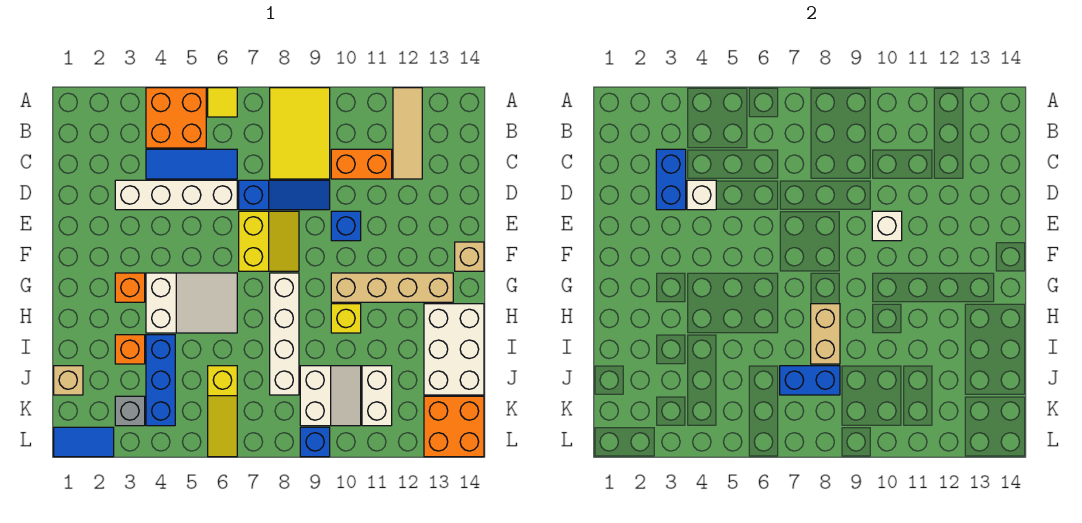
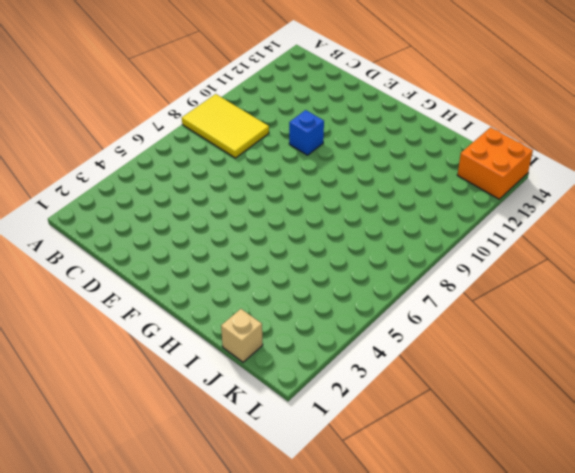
none -> orange brick A4:B5 level 1
none -> yellow tile A6 level 1
none -> tan tile A12:C12 level 1
none -> blue tile C4:C6 level 1

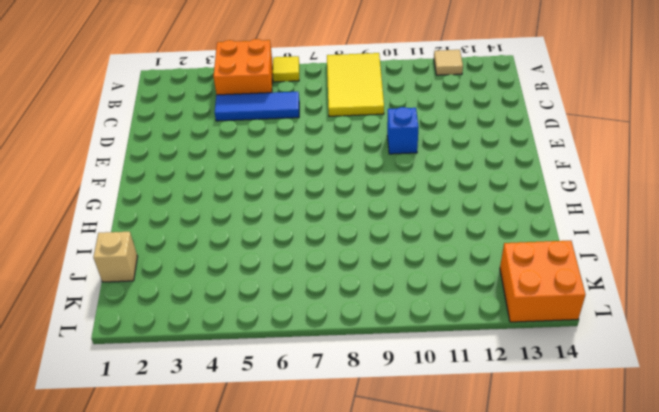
tan tile A12 level 1 -> tan tile A12:C12 level 1
none -> orange brick C10:C11 level 1
none -> white brick D3:D6 level 1
none -> blue slope D7:D9 level 1 top 7
none -> yellow slope E7:F8 level 1 top 7

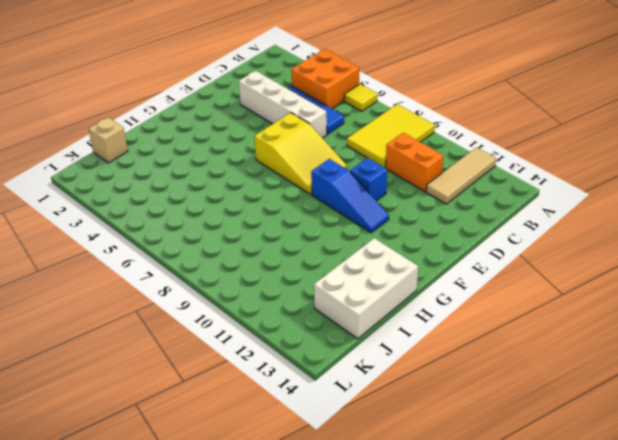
yellow slope E6:F8 level 1 top 6 -> yellow slope E7:F8 level 1 top 7
blue slope F9:F11 level 1 top 9 -> blue slope D7:D9 level 1 top 7
none -> tan brick F14 level 1
none -> orange brick G3 level 1
none -> white slope G4:H6 level 1 top 4
none -> white brick G8:J8 level 1

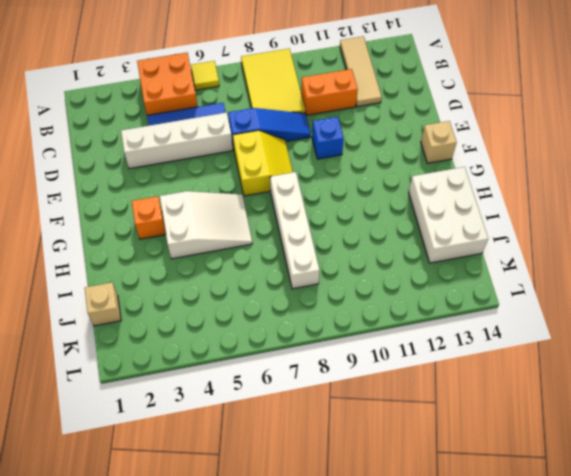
none -> tan brick G10:G13 level 1
none -> yellow brick H10 level 1
none -> orange brick I3 level 1
none -> blue brick I4:K4 level 1

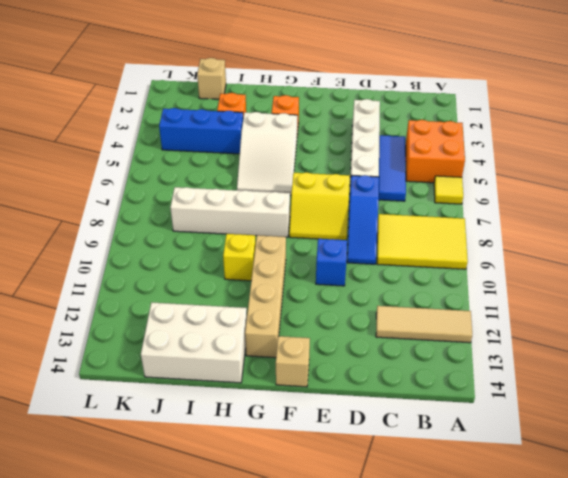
none -> orange brick C10:C11 level 1
none -> yellow slope J6:L6 level 1 top J
none -> white slope J9:K10 level 1 top 9
none -> white brick J11:K11 level 1

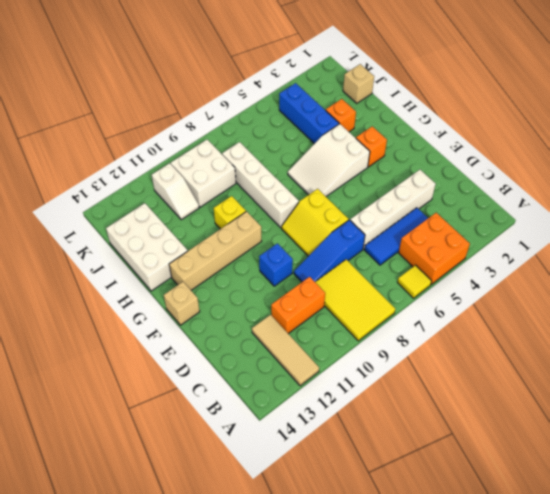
white brick J9:K10 level 1 -> white slope J9:K10 level 1 top 9
white slope J11:K11 level 1 top K -> white brick J11:K11 level 1
none -> yellow slope J6:L6 level 1 top J
none -> grey brick K3 level 1
none -> orange brick K13:L14 level 1
none -> blue tile L1:L2 level 1

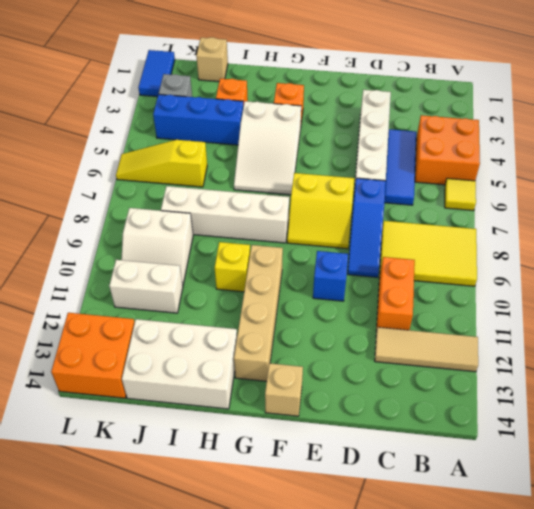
none -> blue brick L9 level 1
none -> blue brick C3:D3 level 2
none -> white brick D4 level 2
none -> white brick E10 level 2

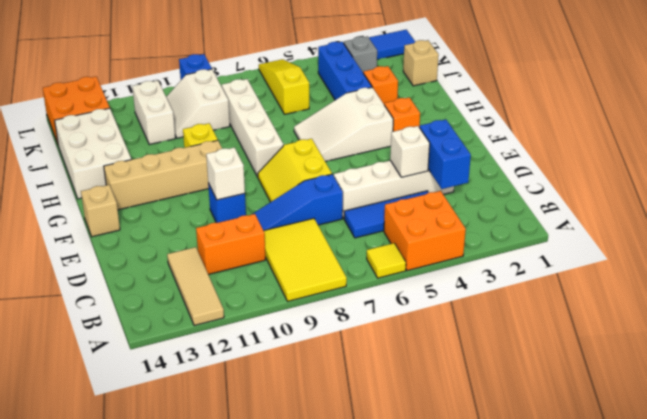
none -> tan brick H8:I8 level 2
none -> blue brick J7:J8 level 2

